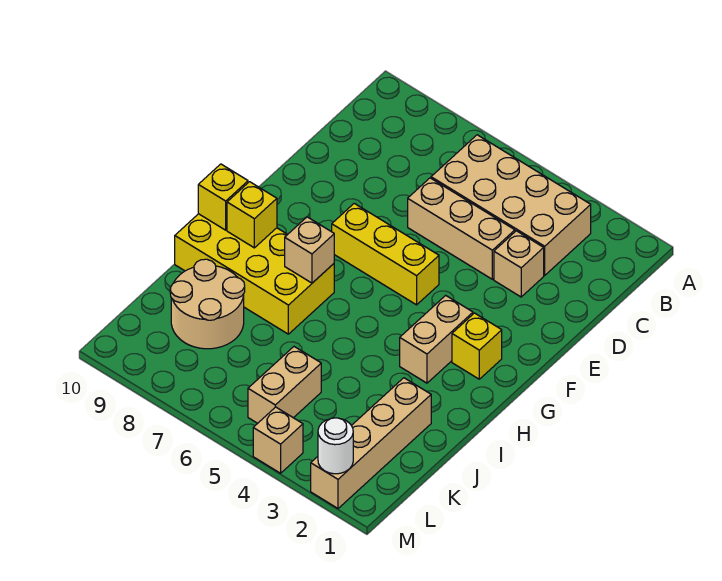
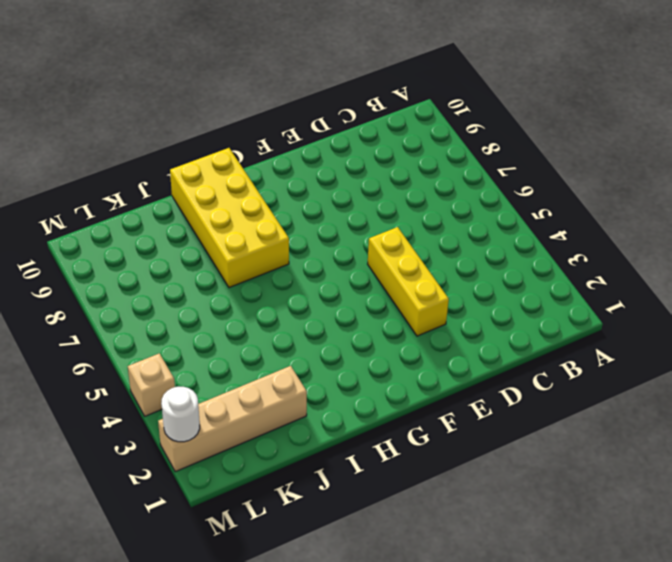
yellow brick E3:E5 level 1 -> yellow brick F5:F7 level 1
none -> tan brick B3:C6 level 1
none -> tan brick D3 level 1
none -> tan brick D4:D6 level 1

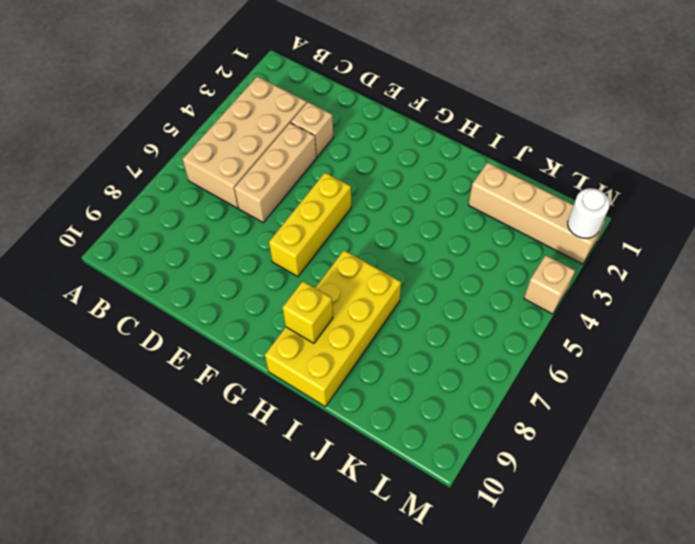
none -> yellow brick G2 level 1
none -> tan brick G3:H3 level 1
none -> tan round brick J8:K9 level 1

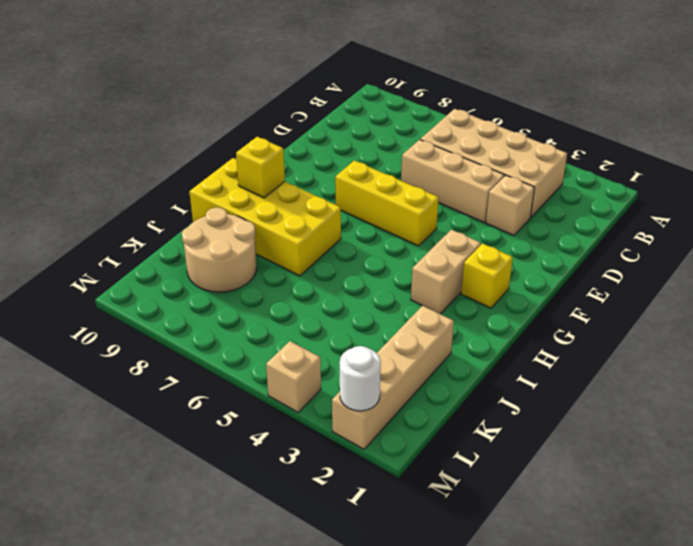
none -> tan brick K5:L5 level 1
none -> tan brick H7 level 2
none -> yellow brick H10 level 2

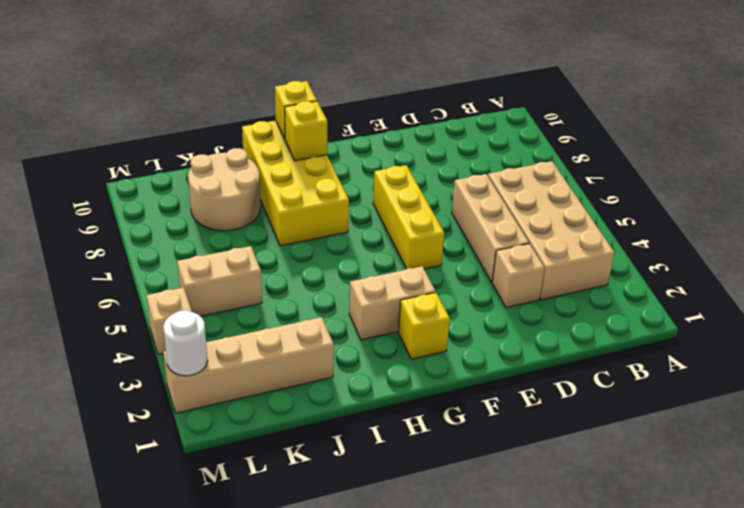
none -> tan brick H7 level 2

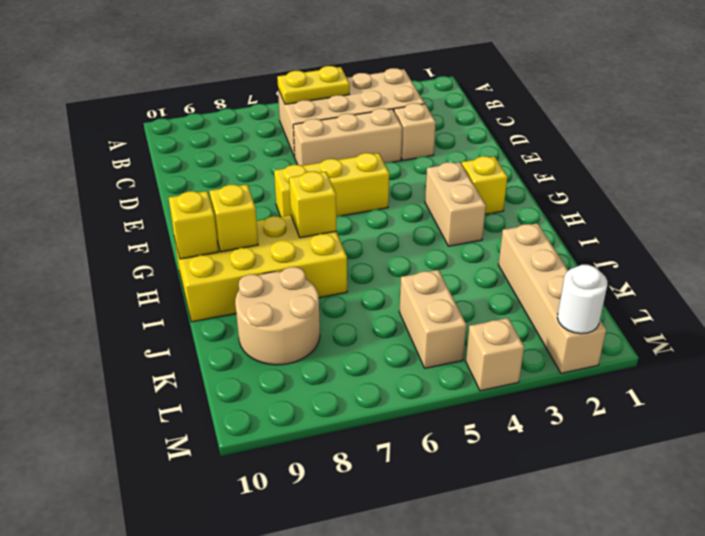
yellow plate B5:B6 level 2 -> none
yellow brick H7 level 2 -> tan brick H7 level 2

